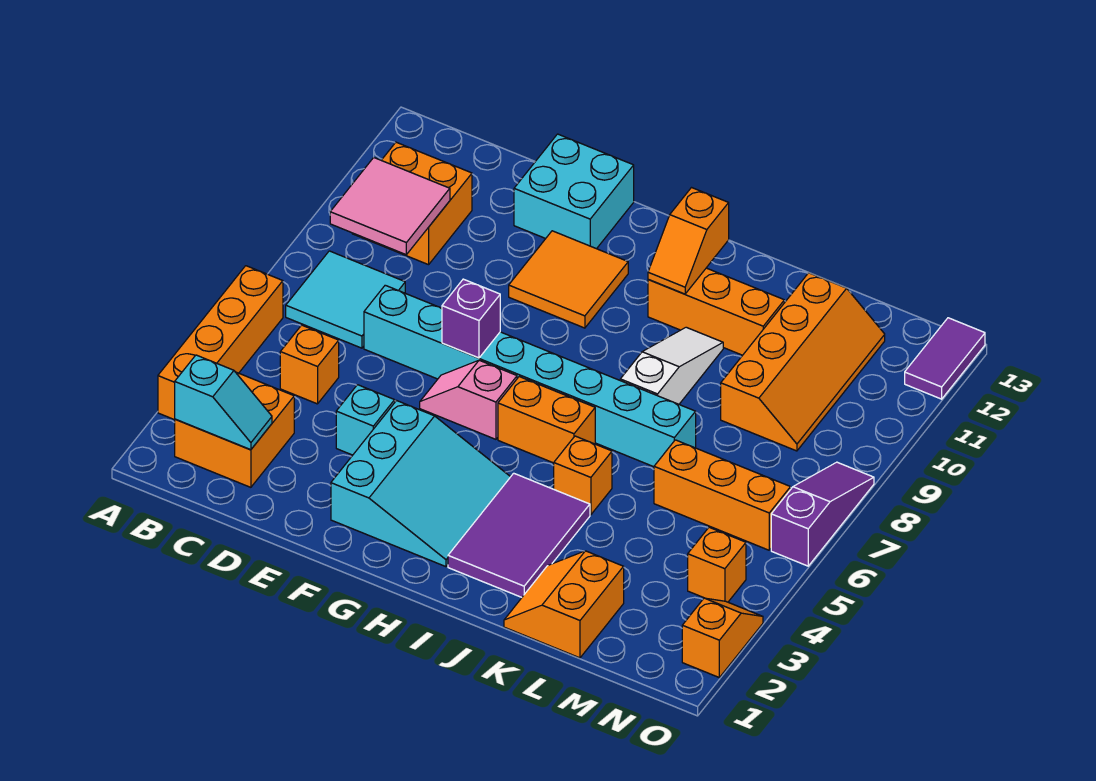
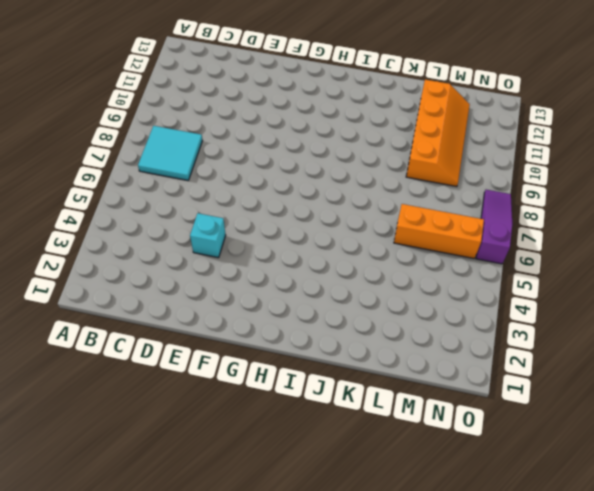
none -> orange brick A3:A6 level 1
none -> orange brick B2:C3 level 1
none -> orange brick B10:C11 level 1

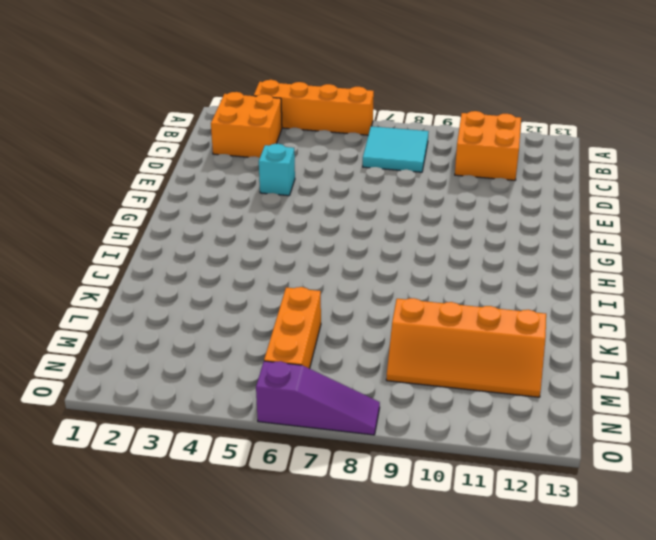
none -> orange brick C5 level 1
none -> cyan brick D7:K7 level 1
none -> cyan brick E12:F13 level 1

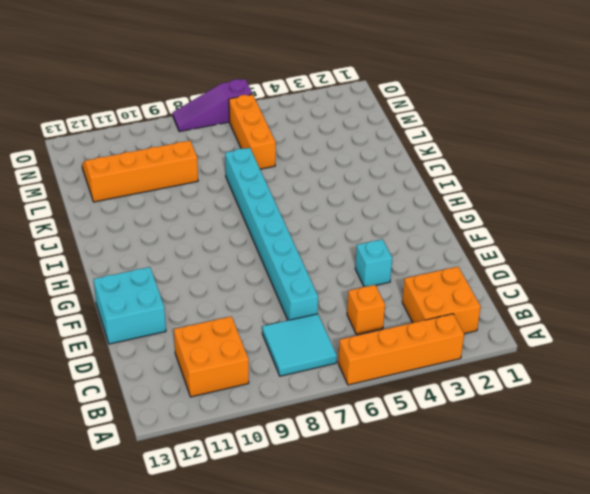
none -> cyan slope F2:H4 level 1 top F
none -> pink slope F6:G6 level 1 top G
none -> orange tile F10:G11 level 1

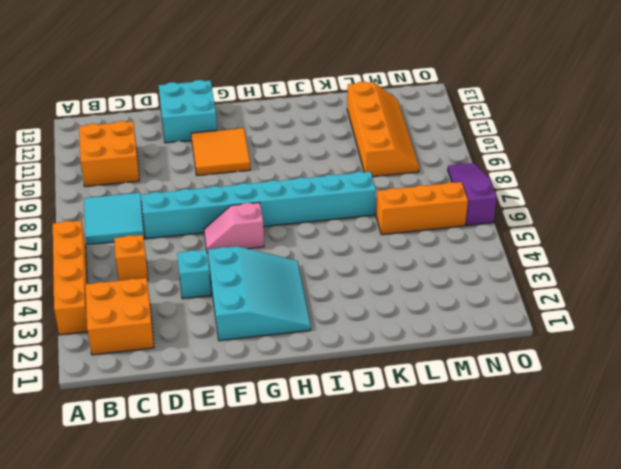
none -> orange brick H6:I6 level 1
none -> purple tile I2:J4 level 1
none -> orange brick I11:K11 level 1

